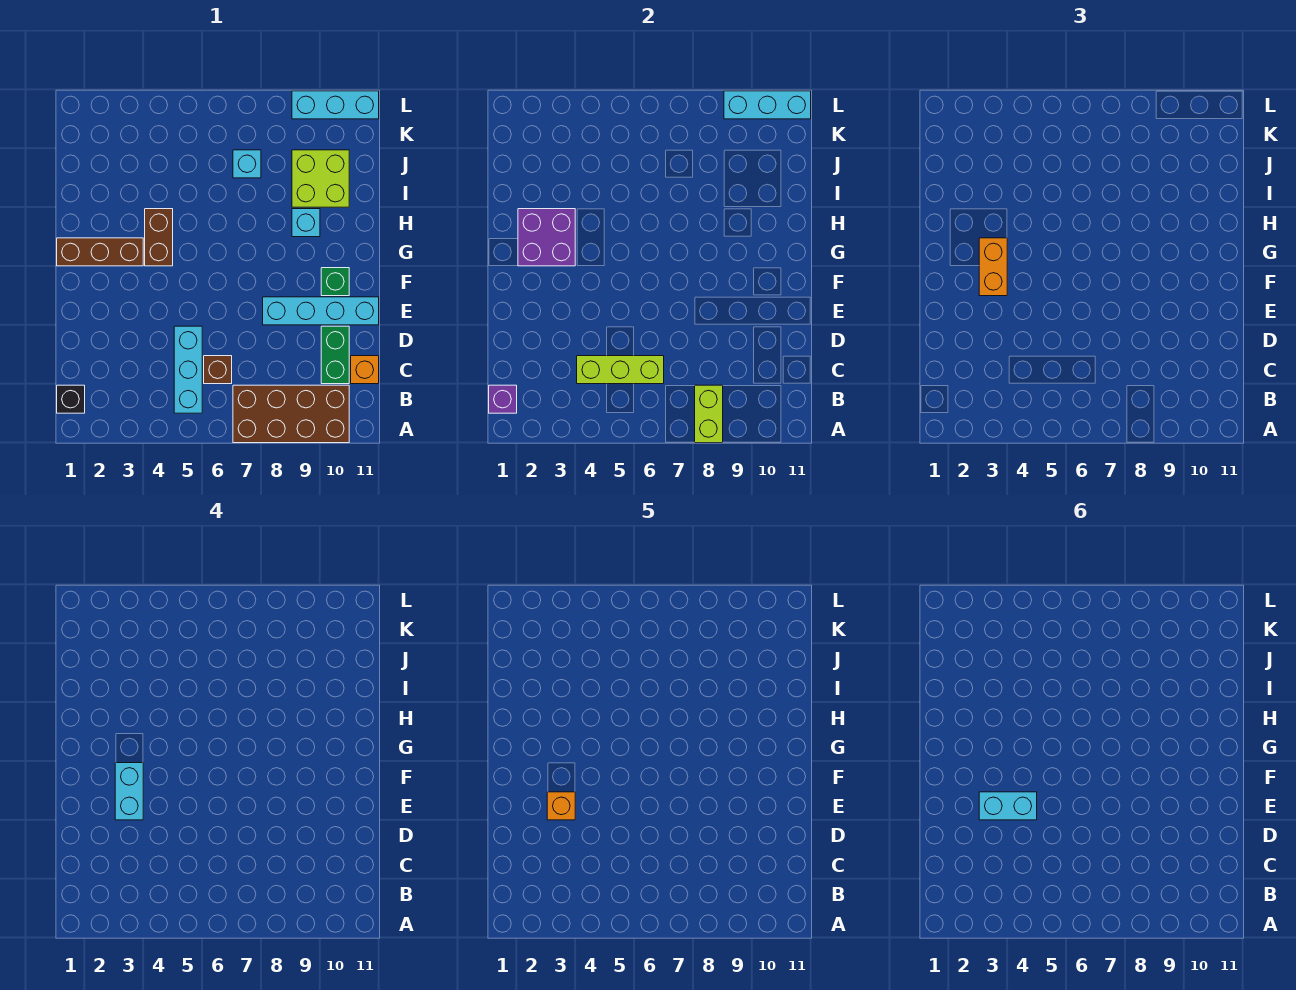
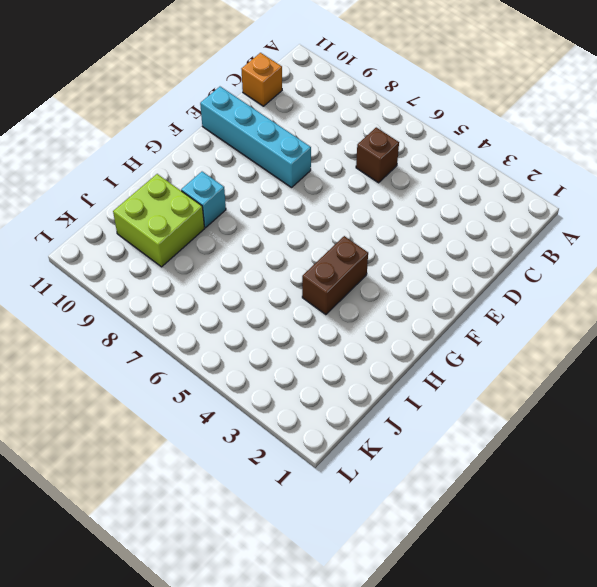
none -> brown brick A7:B10 level 1
none -> black brick B1 level 1
none -> cyan brick B5:D5 level 1

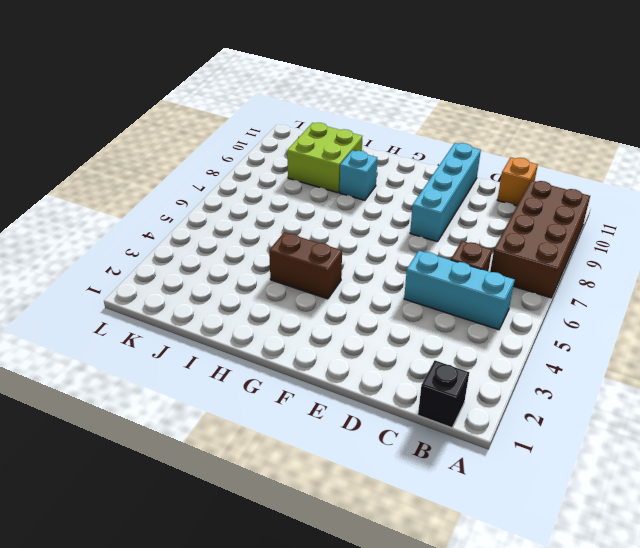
none -> green brick C10:D10 level 1
none -> green brick F10 level 1
none -> brown brick G1:G3 level 1

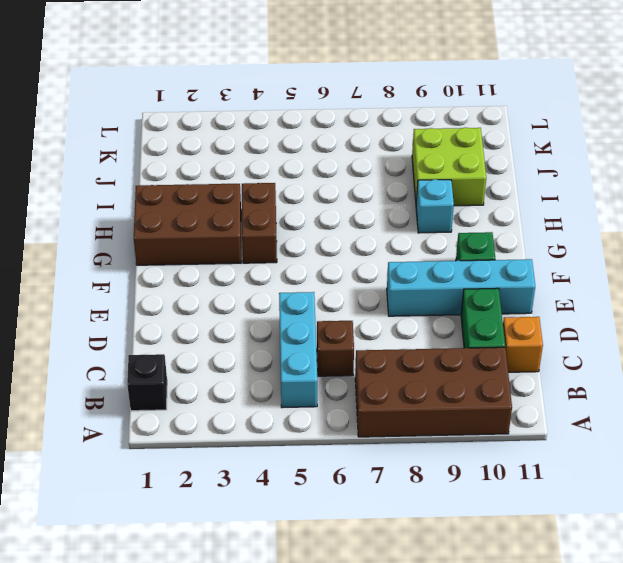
brown brick G1:H3 level 1 -> brown brick G1:G3 level 1
none -> cyan brick J7 level 1
none -> cyan brick L9:L11 level 1
none -> lime brick A8:B8 level 2

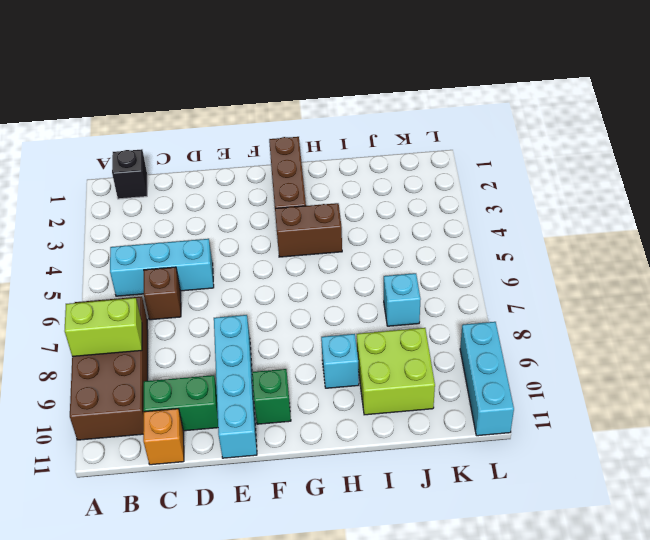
none -> purple brick B1 level 2
none -> lime brick C4:C6 level 2
none -> purple brick G2:H3 level 2

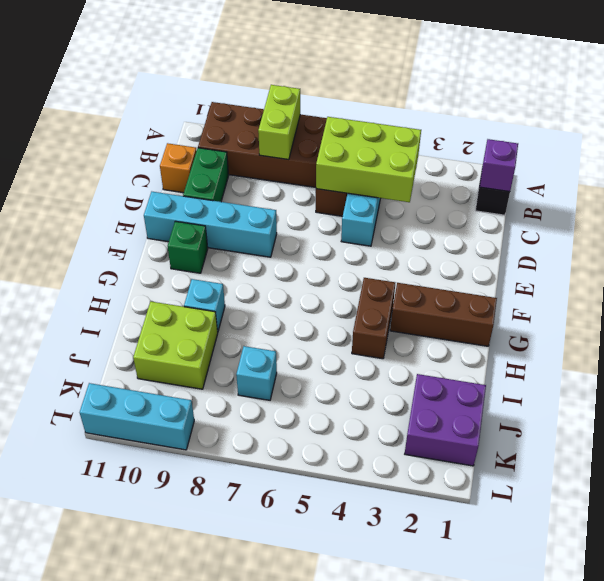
lime brick B4:C6 level 2 -> lime brick C4:C6 level 2
purple brick J1:K2 level 1 -> purple brick G2:H3 level 2
none -> cyan brick L9:L11 level 2
none -> orange brick F3:G3 level 3
none -> cyan brick E3:F3 level 4

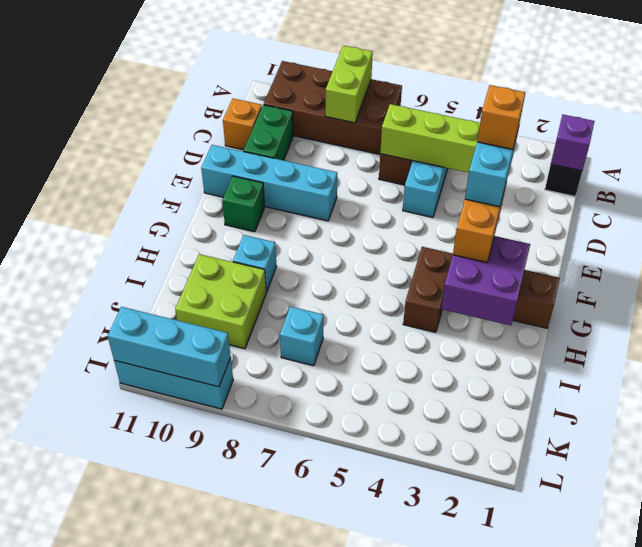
none -> cyan brick E3:E4 level 6

